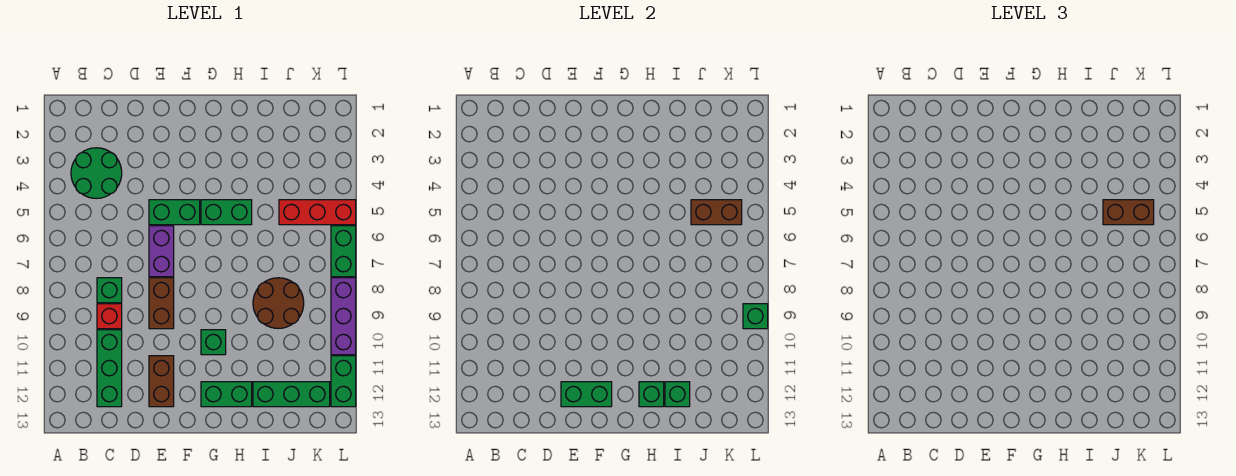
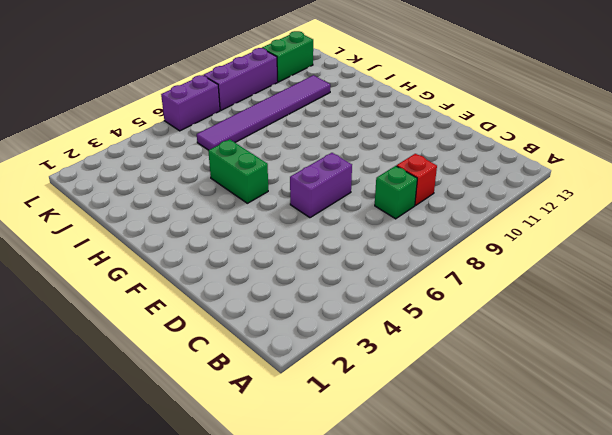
purple tile J6:J11 level 1 -> brown round brick I8:J9 level 1
purple brick L6:L7 level 1 -> green brick L6:L7 level 1
none -> green round brick B3:C4 level 1
none -> green brick C10:C12 level 1
none -> green brick E5:F5 level 1

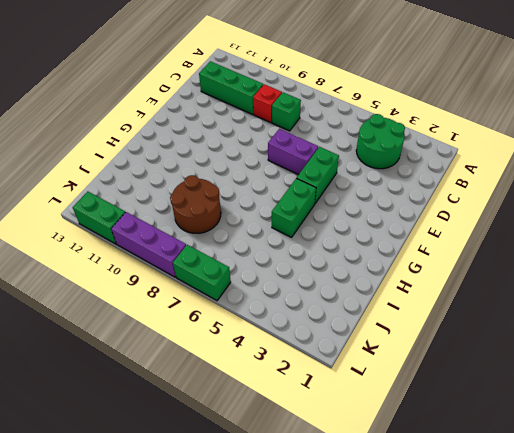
none -> brown brick E8:E9 level 1
none -> brown brick E11:E12 level 1
none -> green brick G10 level 1

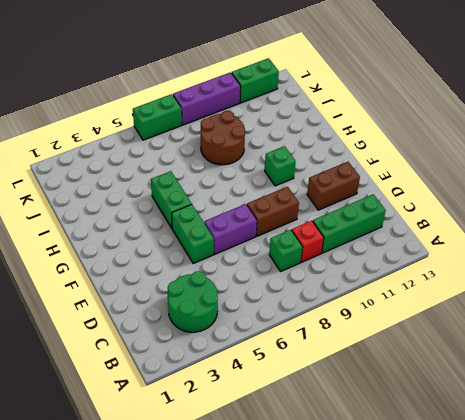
none -> green brick G12:H12 level 1
none -> green brick I12:K12 level 1
none -> red brick J5:L5 level 1

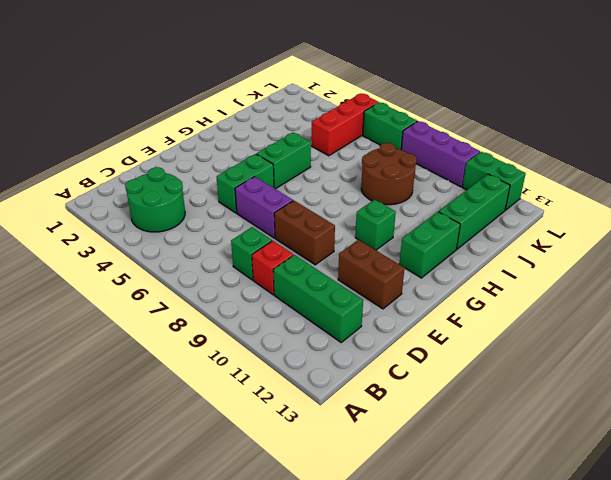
none -> green brick E12:F12 level 2
none -> green brick H12 level 2
none -> green brick I12 level 2

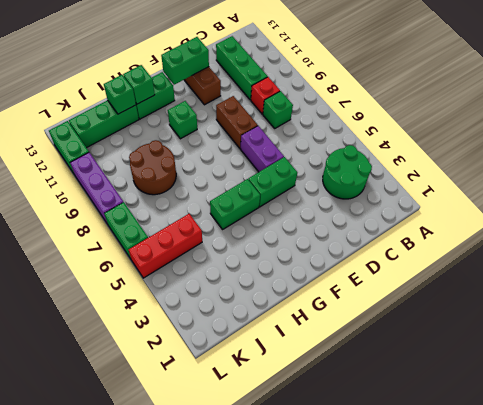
none -> brown brick J5:K5 level 2
none -> green brick L9 level 2
none -> brown brick J5:K5 level 3

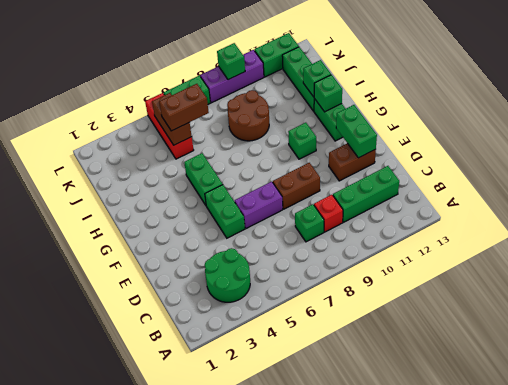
brown brick J5:J6 level 3 -> brown brick J5:K5 level 3

